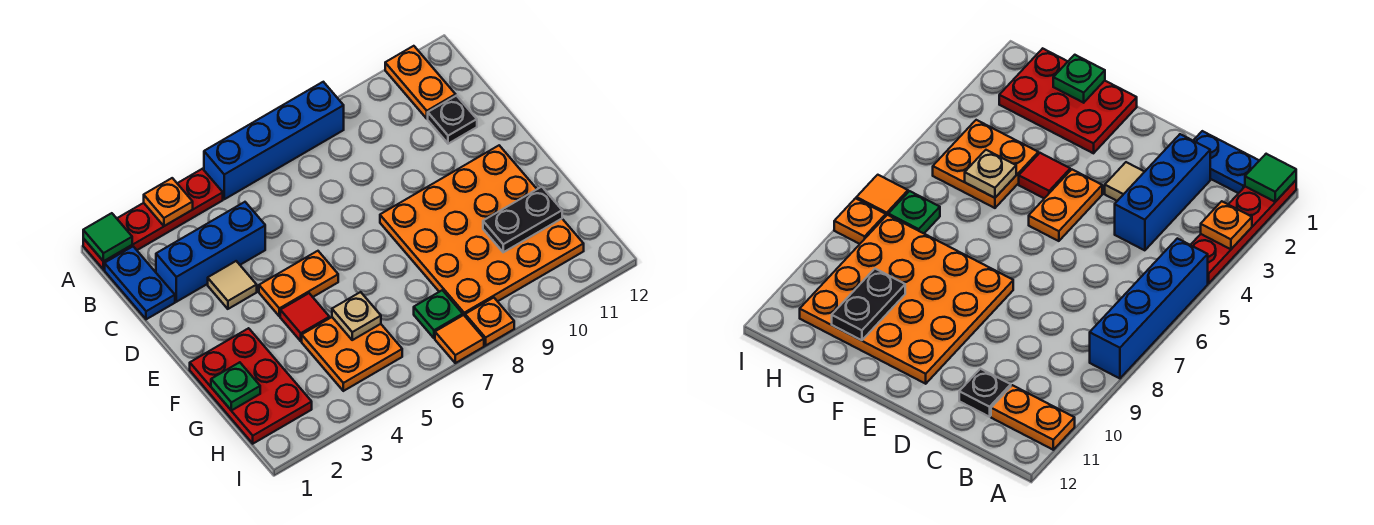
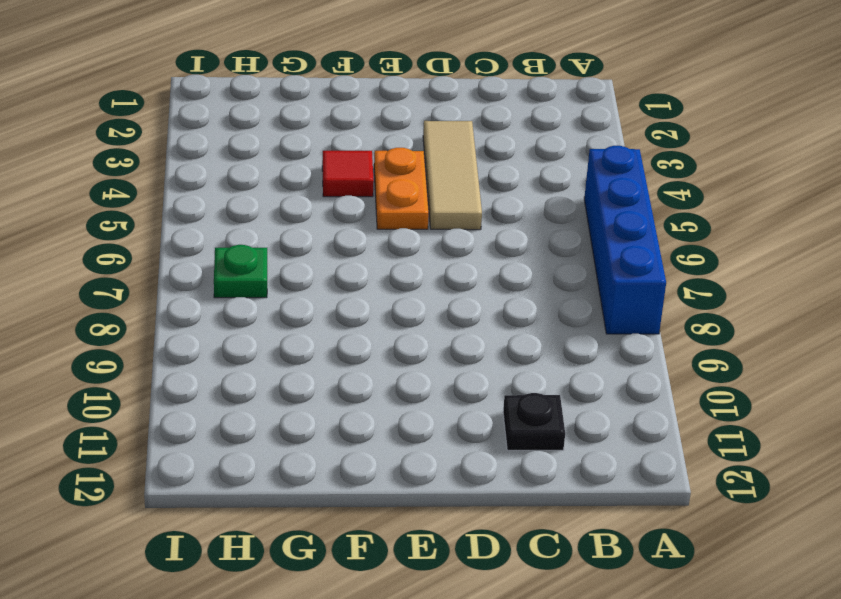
tan tile D3:D5 level 1 -> tan tile D3 level 1
none -> red plate A1:A4 level 1
none -> orange plate A11:B11 level 1
none -> blue plate B1:C1 level 1

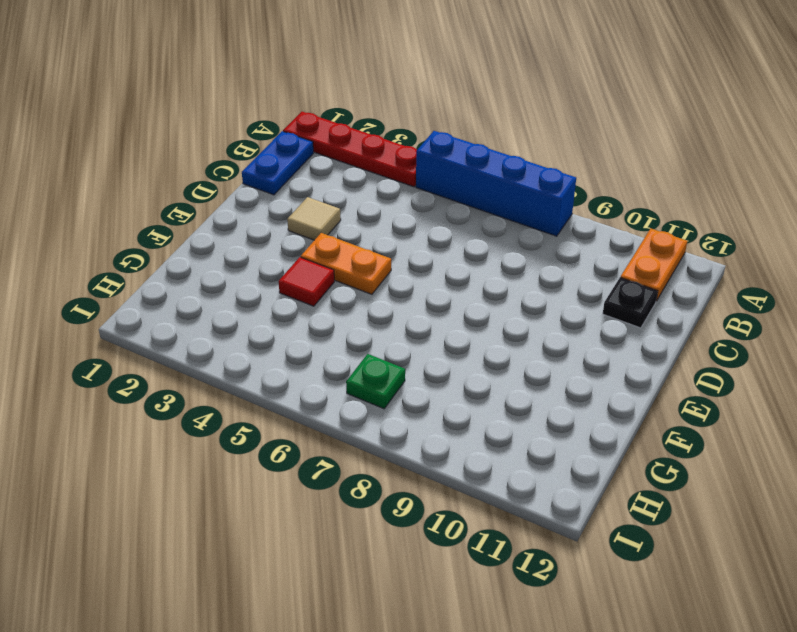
none -> blue brick C2:C4 level 1
none -> orange plate E8:H11 level 1
none -> red plate F1:H2 level 1

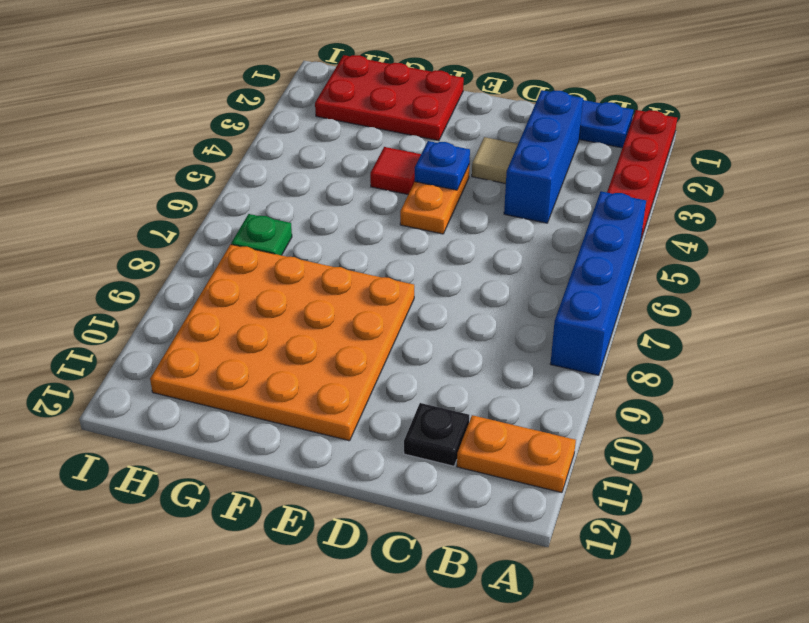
blue plate E4 level 2 -> none
none -> orange plate G4:H5 level 1
none -> orange tile I7 level 1
none -> orange plate I8 level 1

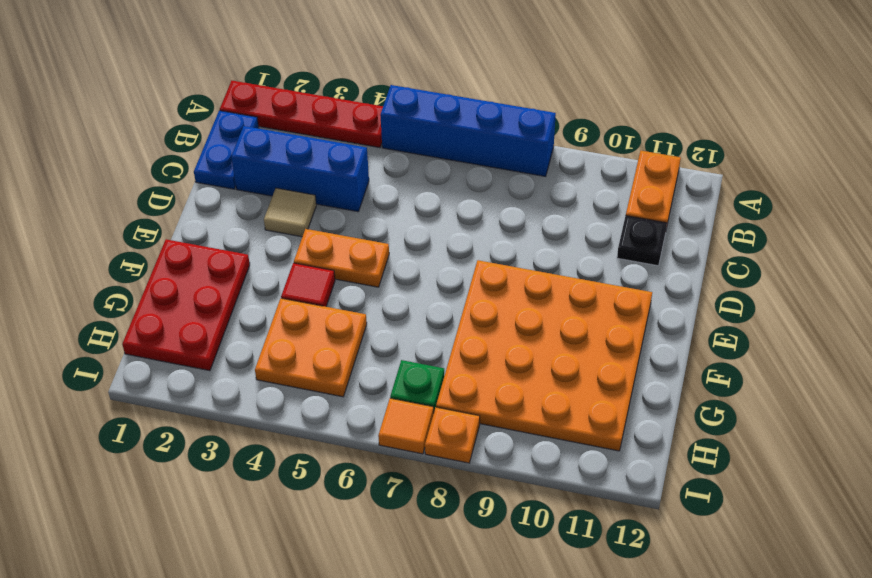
none -> green tile A1 level 2
none -> orange plate A3 level 2
none -> green plate G1 level 2

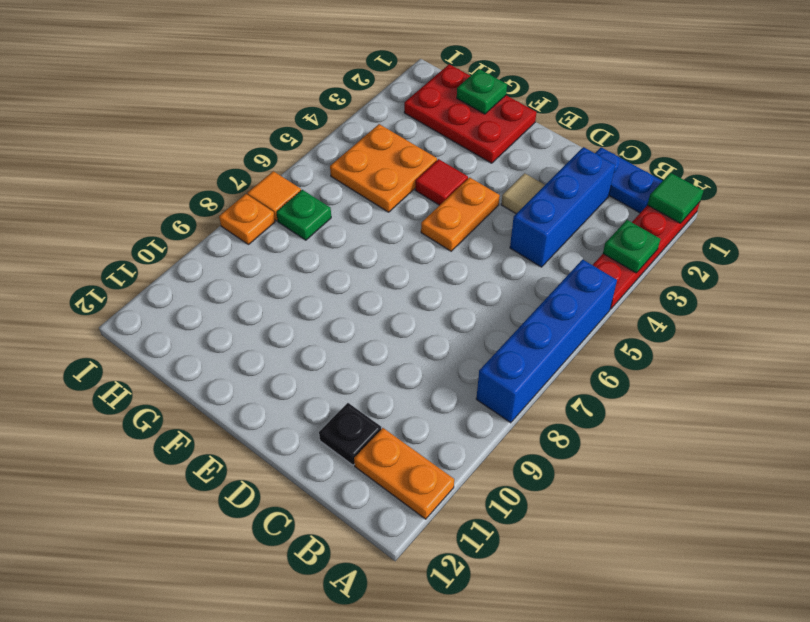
green plate A3 level 2 -> orange plate A3 level 2
none -> orange plate E8:H11 level 1
none -> tan plate G5 level 2
none -> black plate G10:G11 level 2

